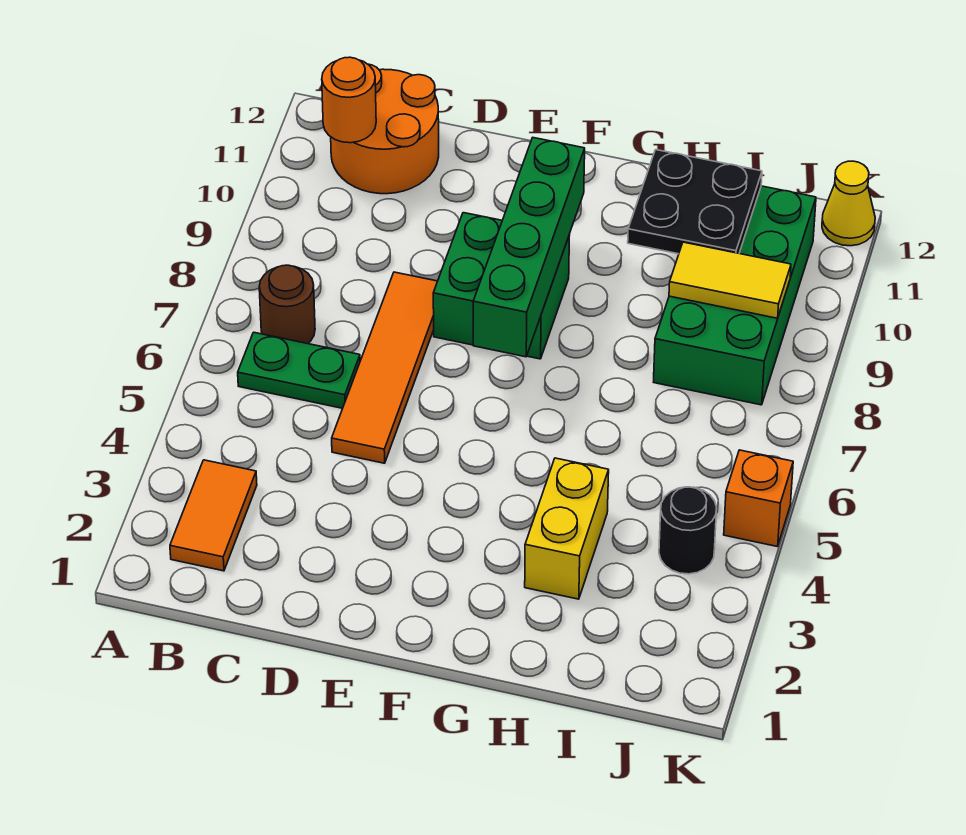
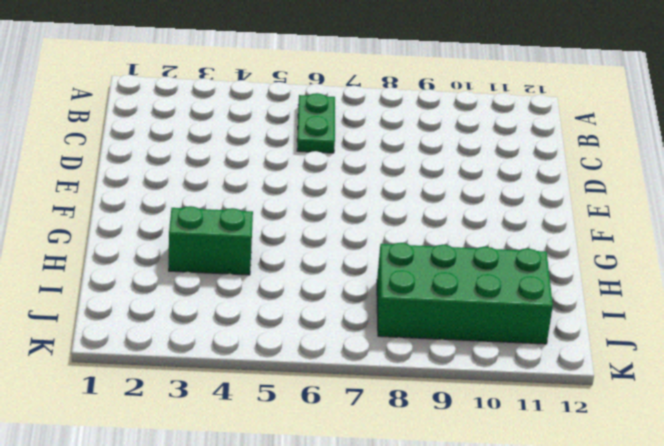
green brick H3:H4 level 1 -> yellow brick H3:H4 level 1
none -> orange tile B2:B3 level 1
none -> brown round brick B7 level 1
none -> orange round brick B11:C12 level 1

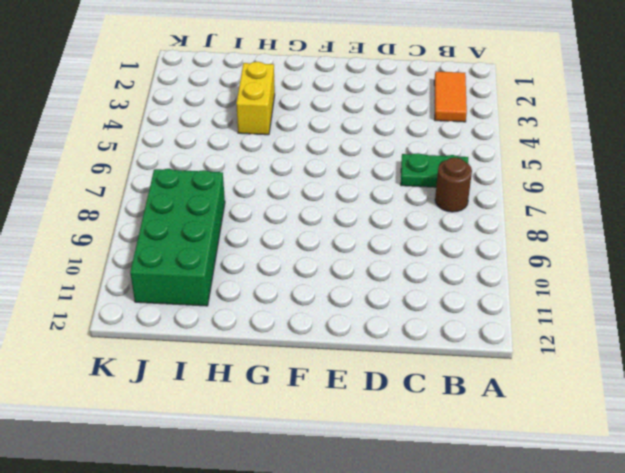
none -> orange round brick B11:C12 level 1
none -> orange tile D5:D8 level 1
none -> green brick E8:F9 level 1

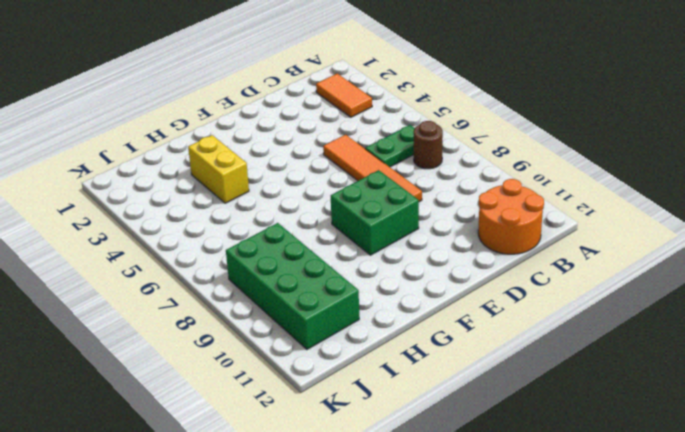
none -> black round brick J4 level 1
none -> orange brick K5 level 1
none -> yellow cone K12 level 1

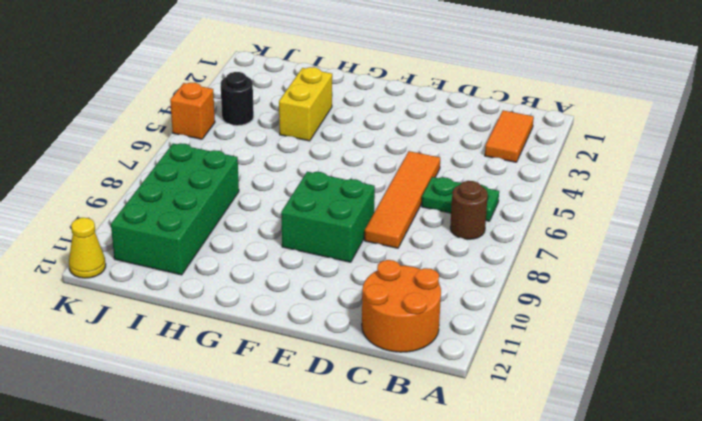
none -> orange round brick B11 level 2
none -> green brick F7:F10 level 2
none -> black plate H10:I11 level 2

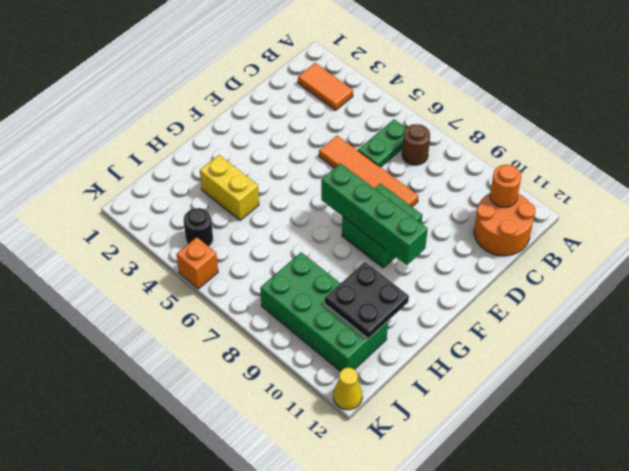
none -> yellow tile I9:J9 level 2

